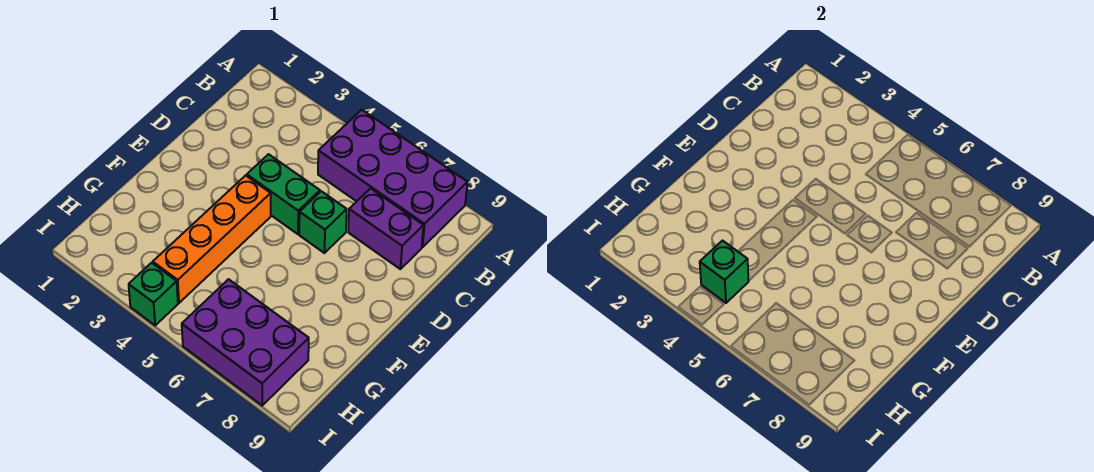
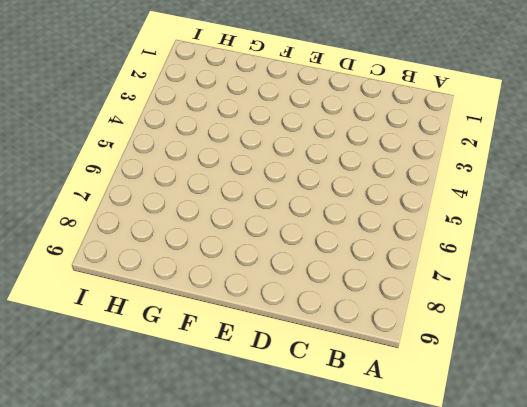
none -> purple brick A5:B8 level 1
none -> purple brick C7:C8 level 1

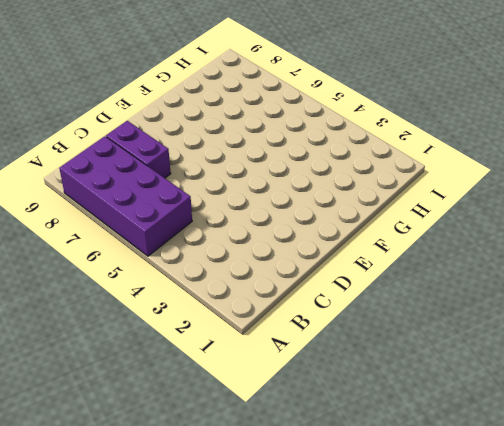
none -> green brick D4:D5 level 1
none -> green brick D6 level 1

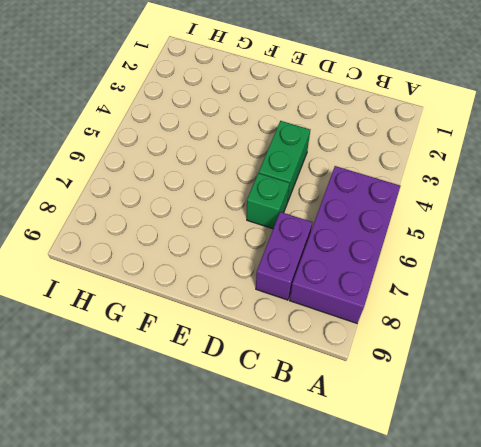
none -> orange brick E4:H4 level 1
none -> purple brick H6:I8 level 1

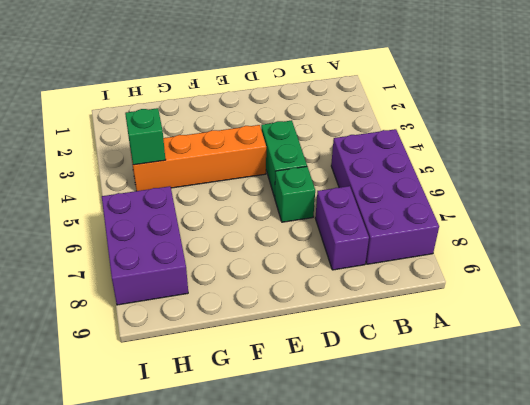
none -> green brick I4 level 1

